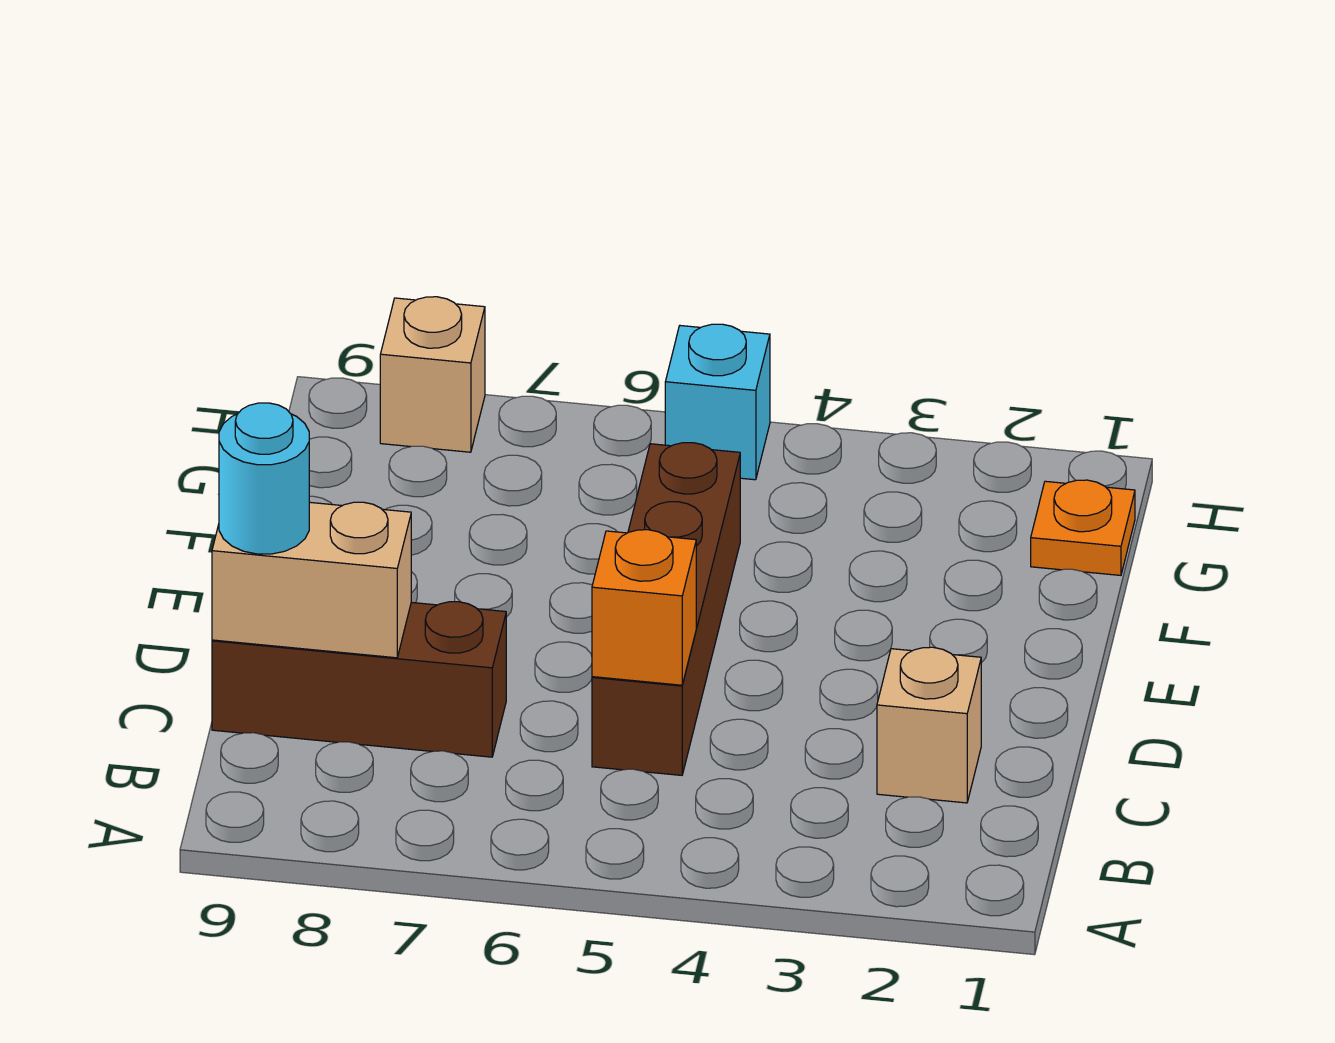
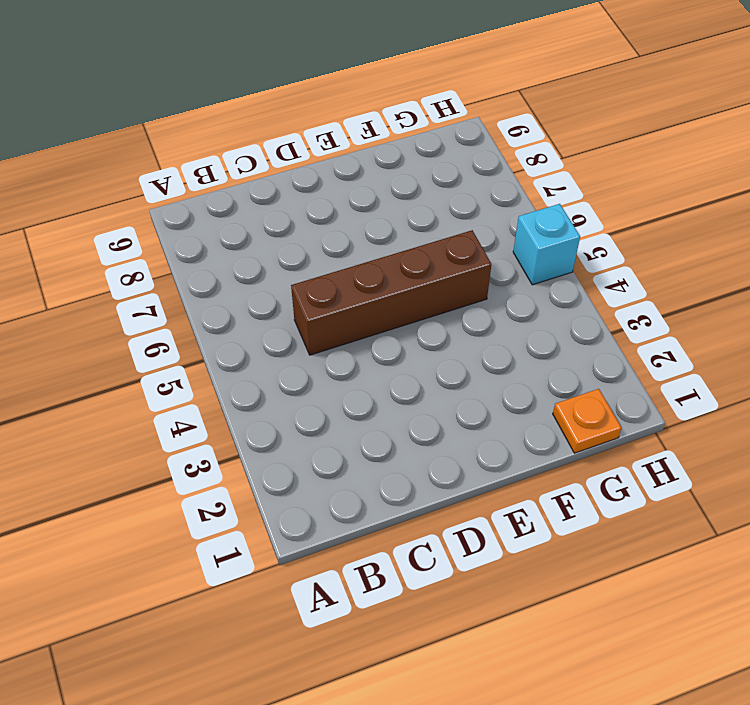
none -> tan brick C2 level 1
none -> brown brick C7:C9 level 1

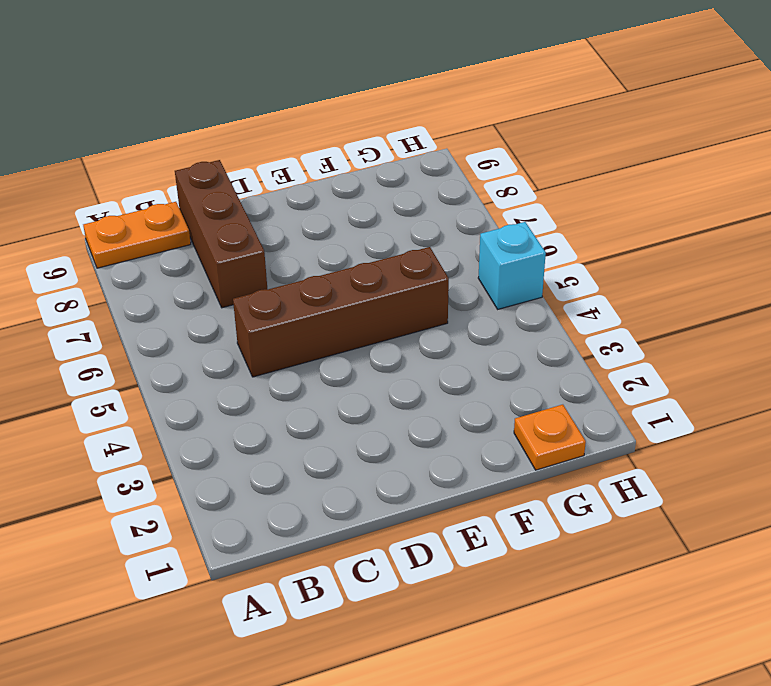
orange plate A9:B9 level 1 -> none
none -> tan brick C2 level 1
none -> tan brick H8 level 1

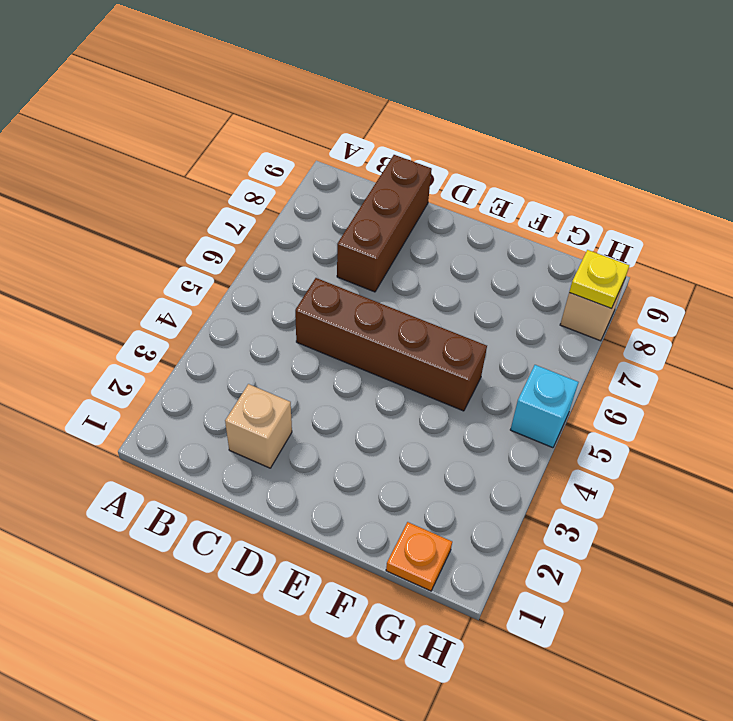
yellow plate H8 level 2 -> none
none -> orange brick C5 level 2
none -> tan brick C8:C9 level 2

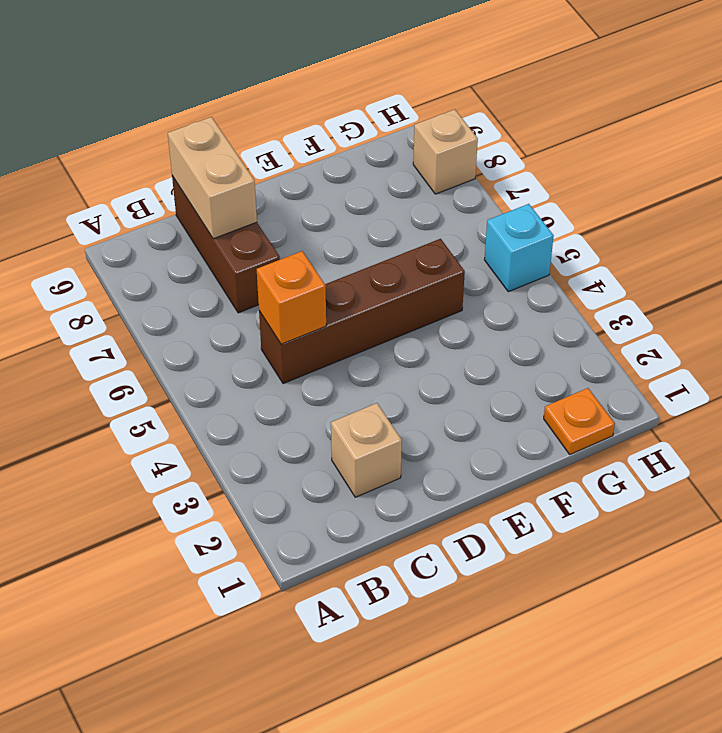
none -> cyan round brick C9 level 3

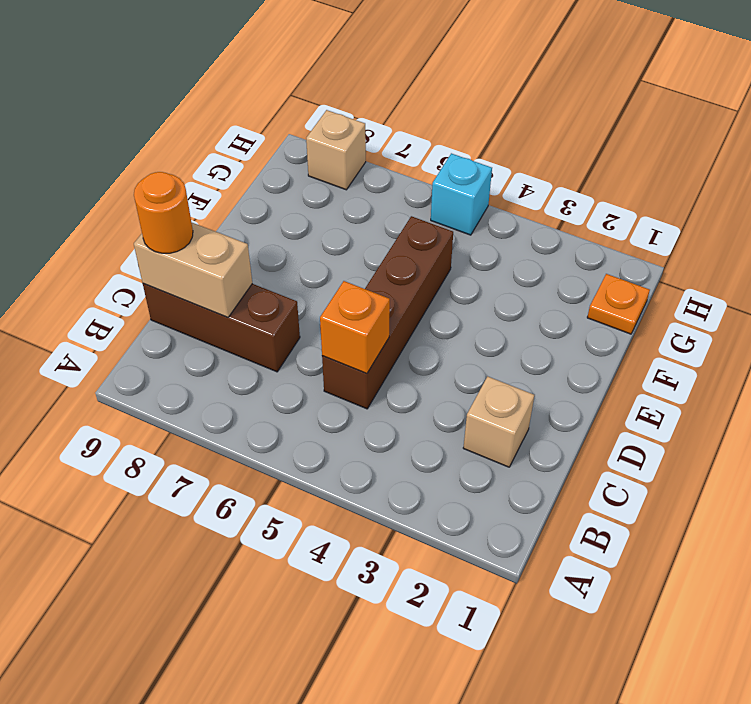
orange round brick C9 level 3 -> cyan round brick C9 level 3

